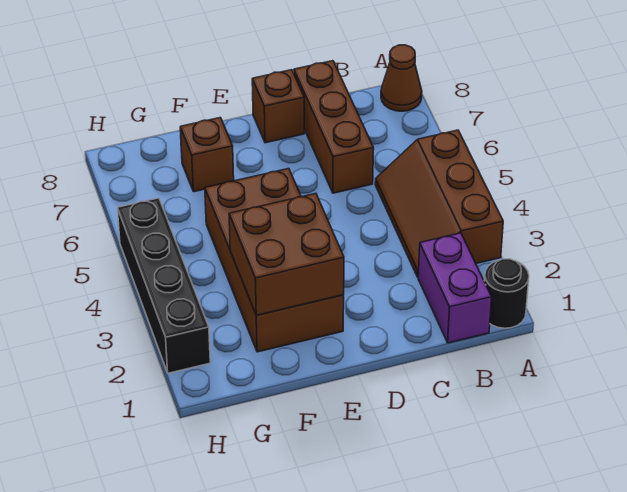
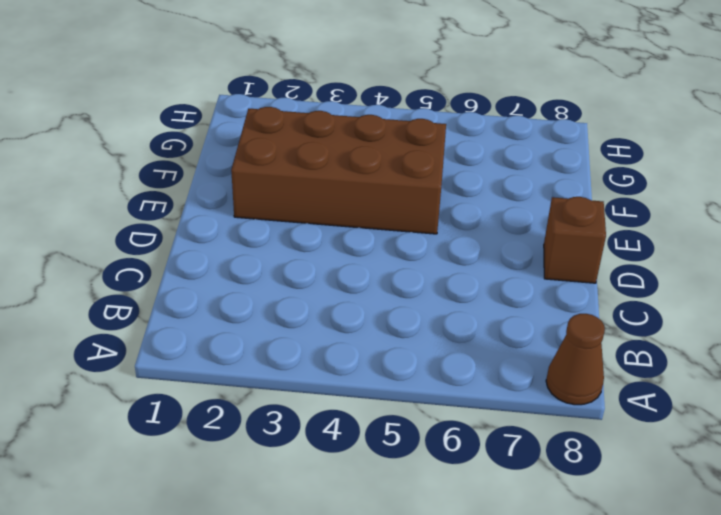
none -> black round brick A1 level 1
none -> brown slope A3:B5 level 1 top A

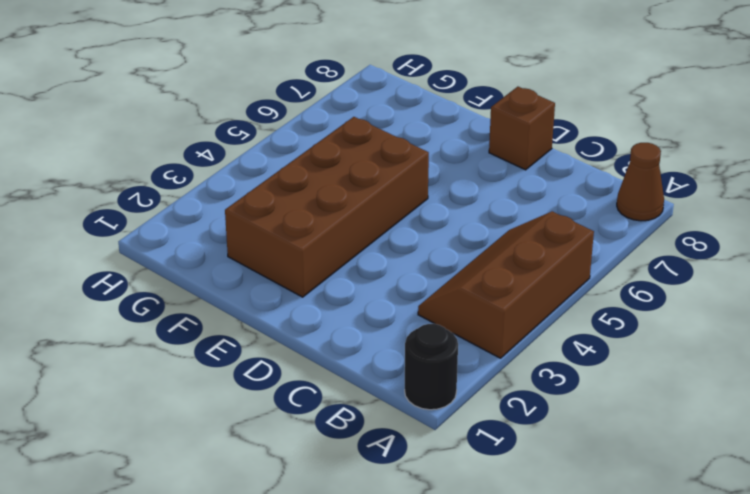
none -> purple brick B1:B2 level 1
none -> brown brick C6:C8 level 1

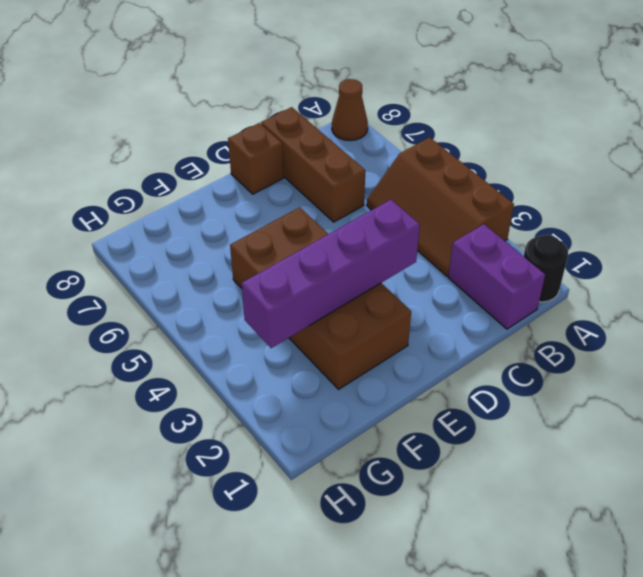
purple brick D3:G3 level 2 -> brown brick E2:F3 level 2
none -> brown brick F7 level 1
none -> black brick H2:H5 level 1

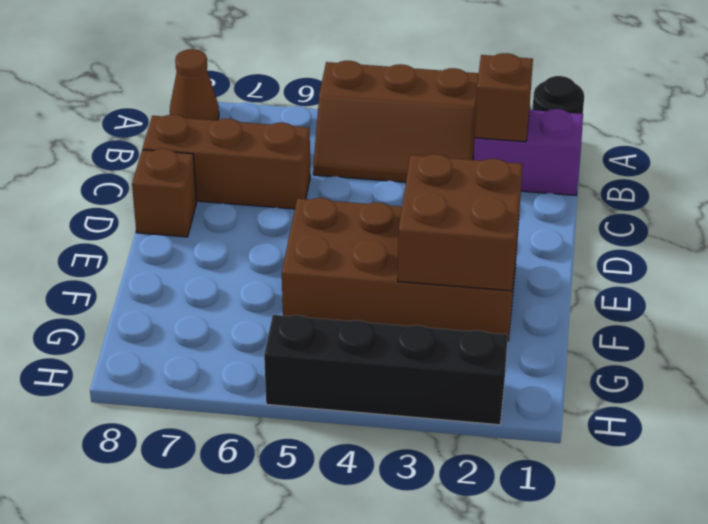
brown brick B2 level 2 -> brown brick F7 level 1

